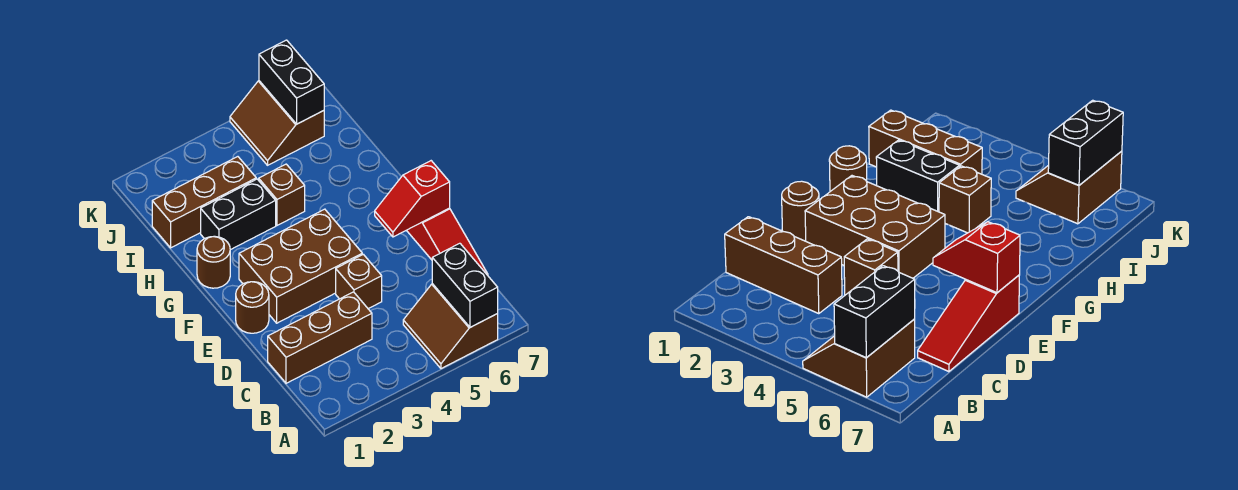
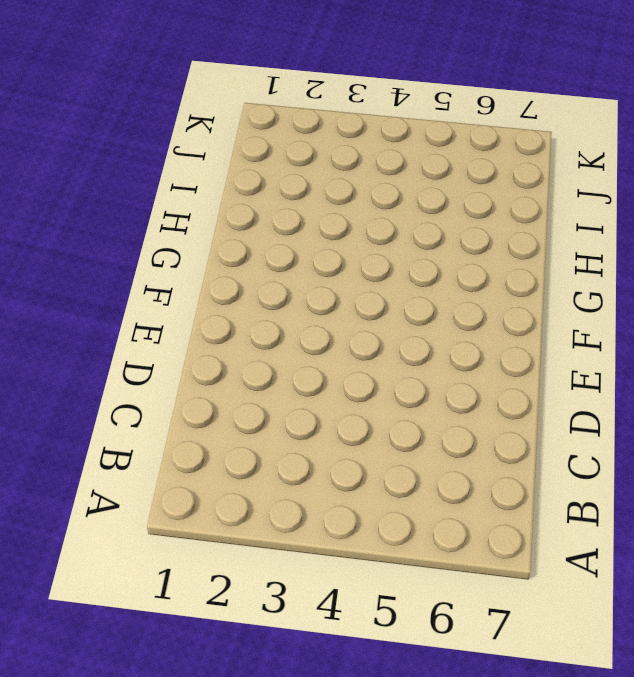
none -> brown slope A5:B6 level 1 top 6
none -> brown brick C1:C3 level 1
none -> red slope C7:E7 level 1 top E

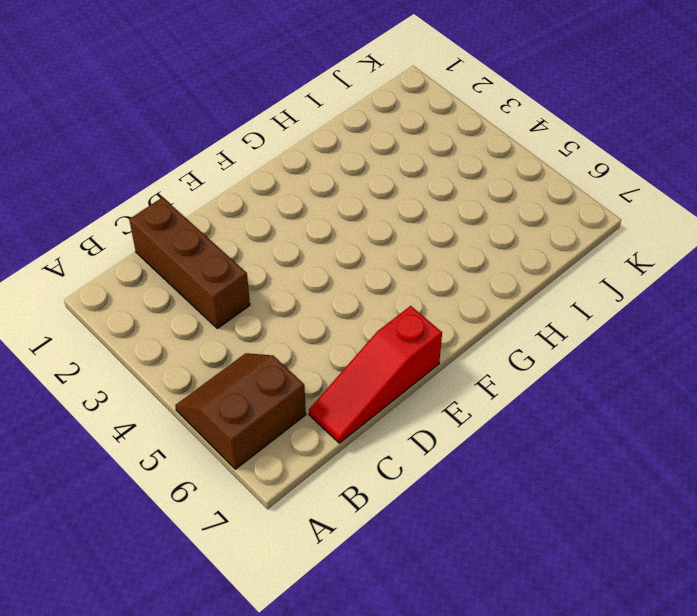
none -> brown brick D4 level 1
none -> brown round brick E1 level 1
none -> brown brick E2:F4 level 1

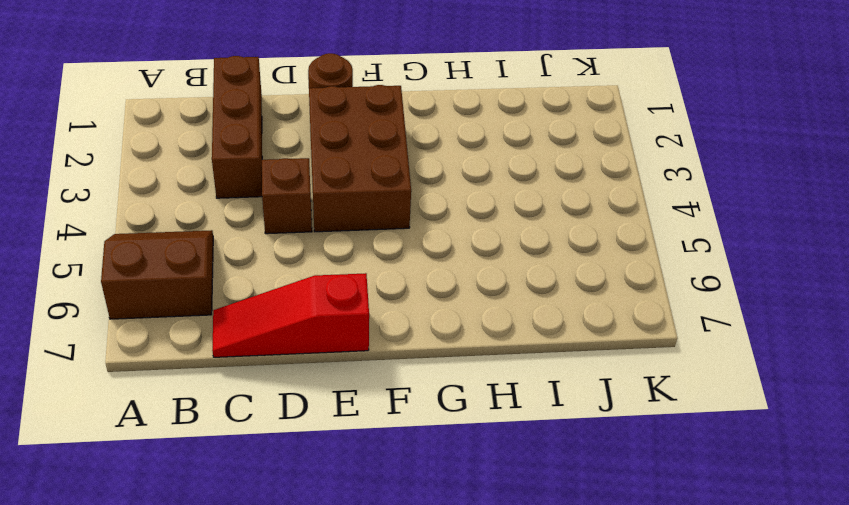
none -> brown round brick G1 level 1
none -> black brick H2:H3 level 1
none -> brown brick H4 level 1

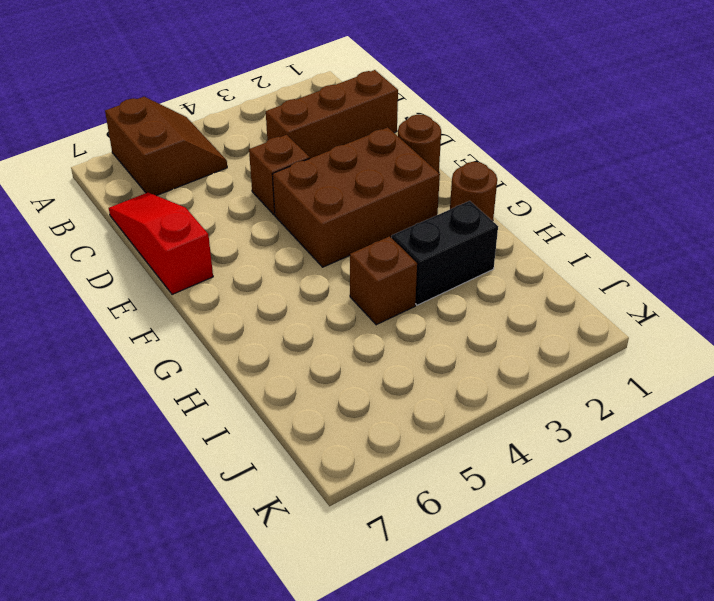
none -> brown brick I1:I3 level 1
none -> brown slope J5:K6 level 1 top 6
none -> black brick A6:B6 level 2

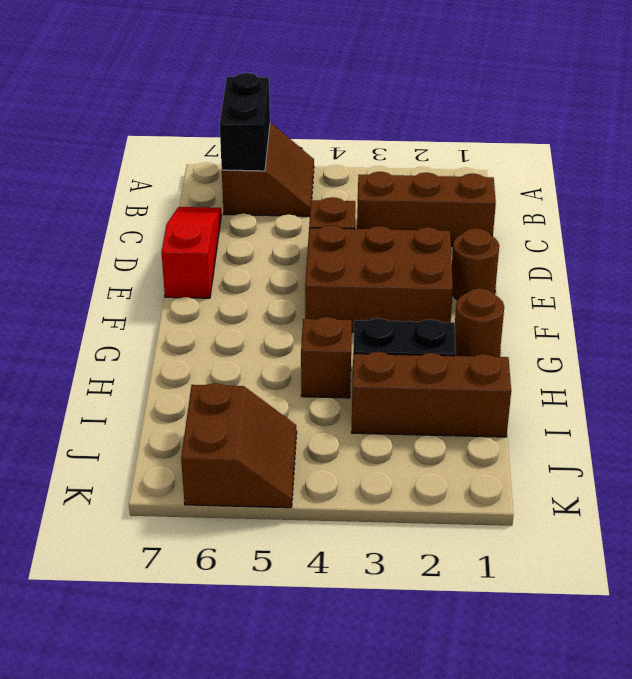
none -> red slope E6:E7 level 2 top 7
none -> black brick J6:K6 level 2

